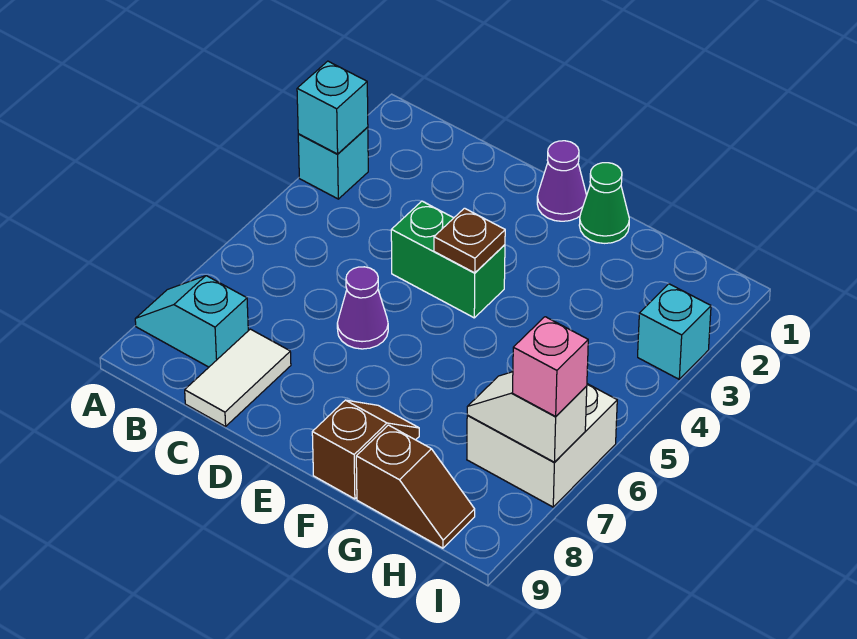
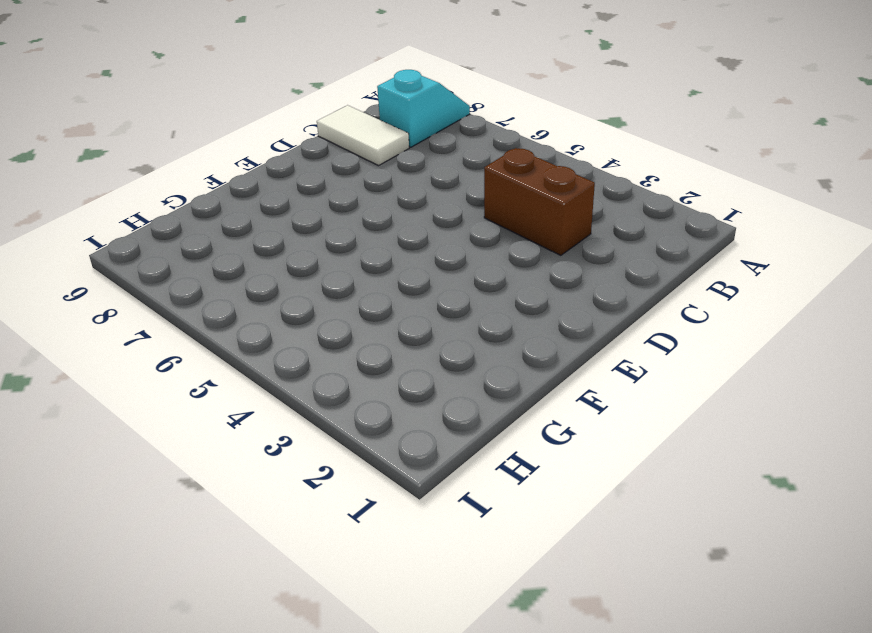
brown brick C3:C4 level 1 -> none
none -> cyan brick A3 level 1
none -> green brick D4:E4 level 1
none -> purple cone D6 level 1

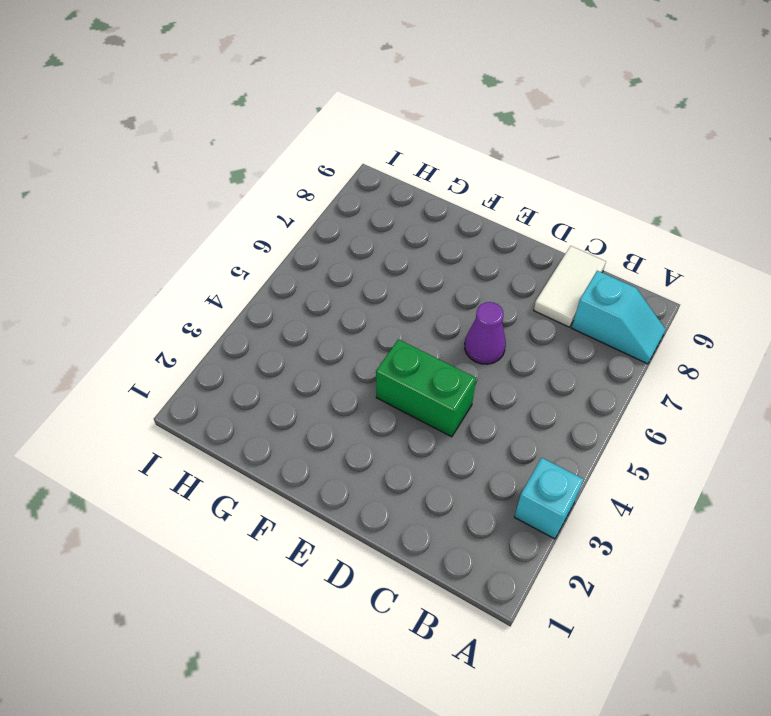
none -> purple cone E1 level 1
none -> green cone F1 level 1
none -> brown slope F8:F9 level 1 top 9

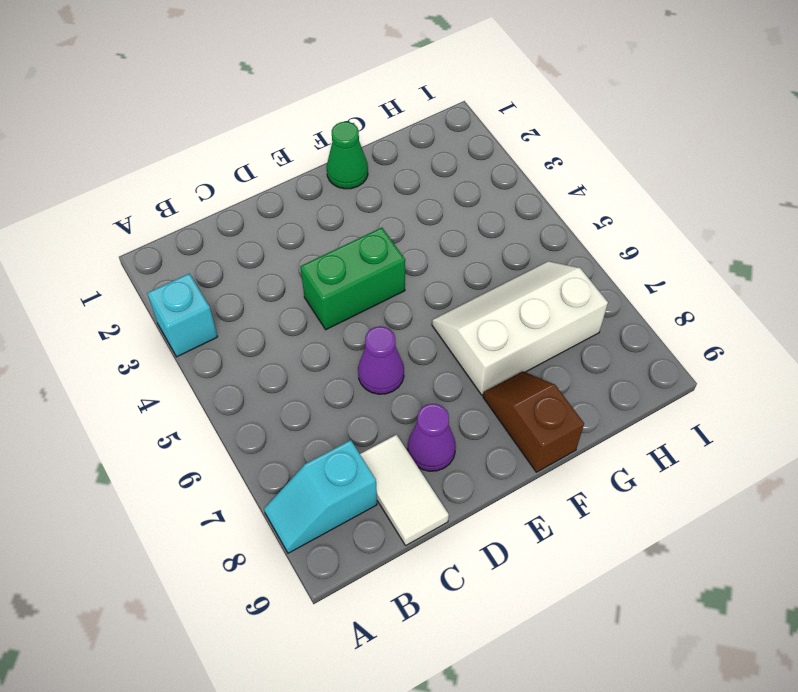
purple cone D8 level 1 -> purple cone E1 level 1
white slope F6:H7 level 1 top 7 -> white brick H6:I7 level 1
none -> brown slope G9:H9 level 1 top G
none -> cyan brick I3 level 1
none -> cyan brick A3 level 2

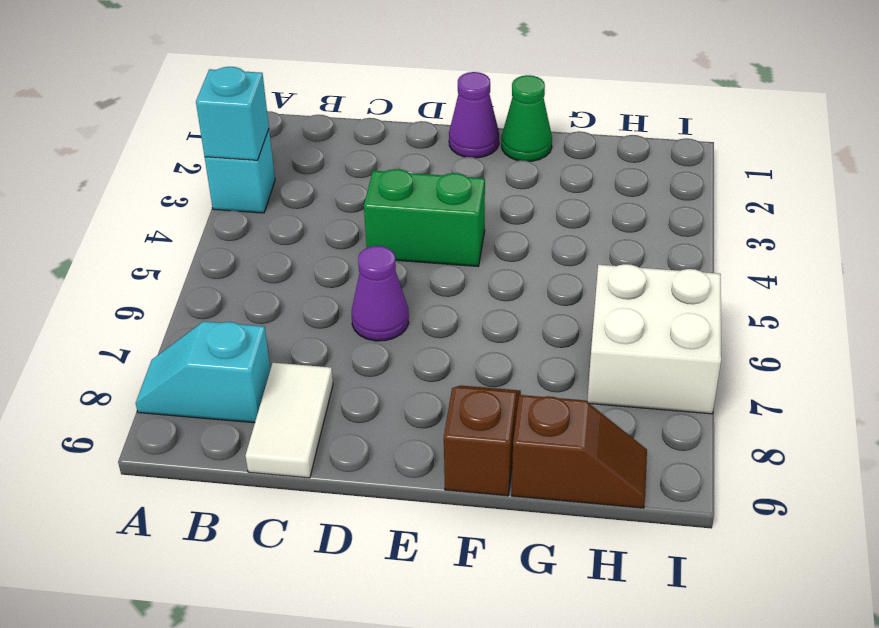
none -> cyan brick I3 level 1
none -> brown plate E4 level 2
none -> white slope H7:I7 level 2 top I

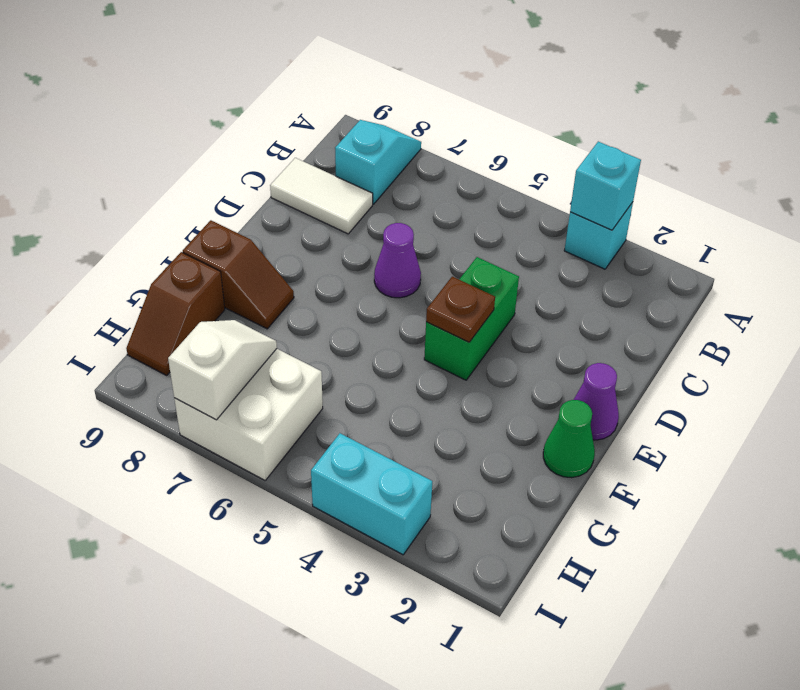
cyan brick I3:I4 level 1 -> cyan brick I3 level 1
none -> pink brick I7 level 3

